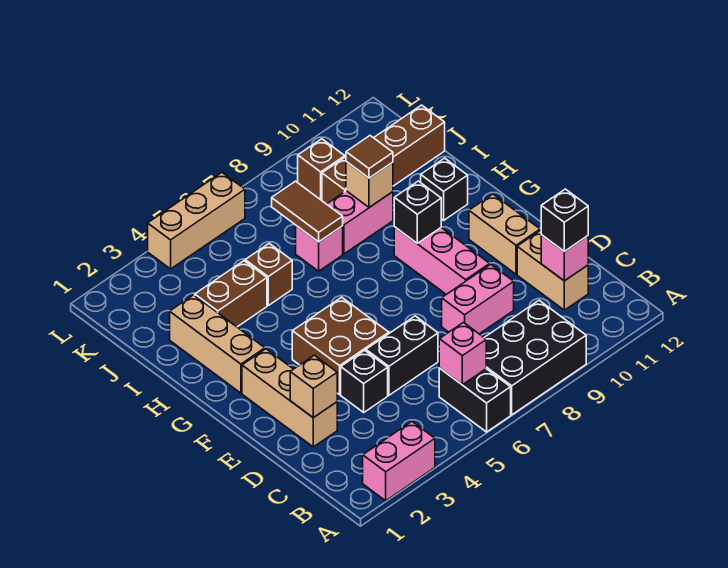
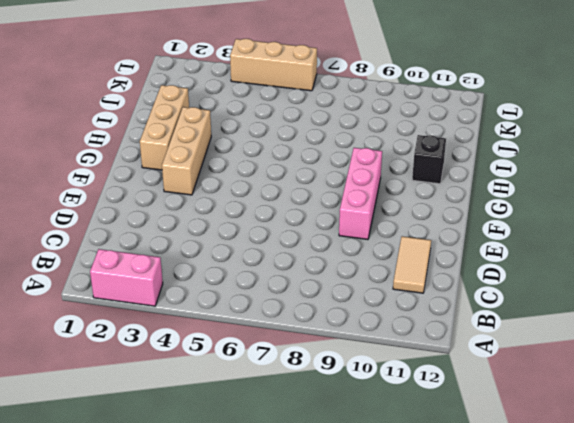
tan tile C11:D11 level 1 -> tan brick C11:D11 level 1
tan brick F3:H3 level 1 -> tan brick D2:F2 level 1
none -> black brick A6:B6 level 1
none -> black brick A7:B9 level 1
none -> black brick D4 level 1

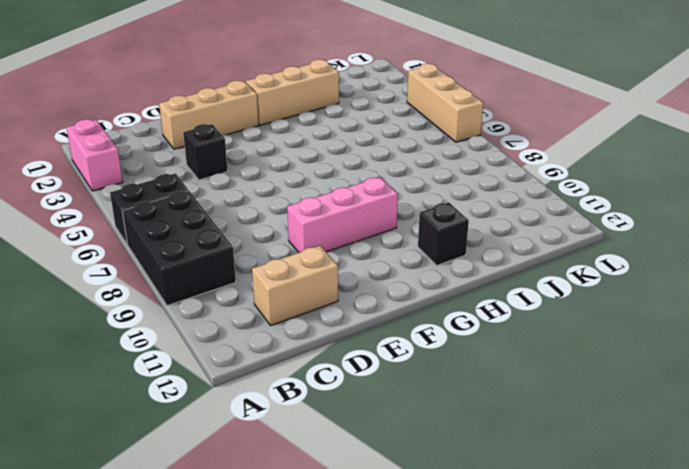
none -> black brick D5:D6 level 1
none -> pink brick D8:D9 level 1
none -> brown brick E4:F5 level 1

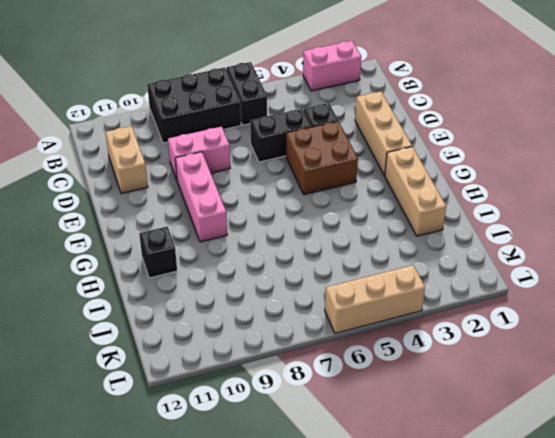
none -> tan brick E11:F11 level 1
none -> brown brick I3:I4 level 1
none -> brown brick I5 level 1

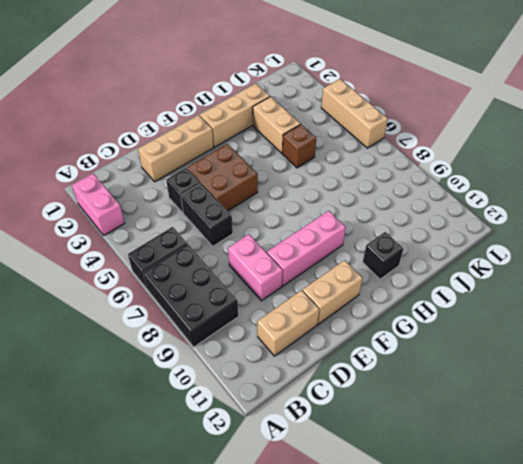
tan brick I3:I4 level 1 -> brown brick I3:I4 level 1
none -> pink brick I7 level 1
none -> pink brick I8:I9 level 1
none -> brown brick J9:J12 level 1

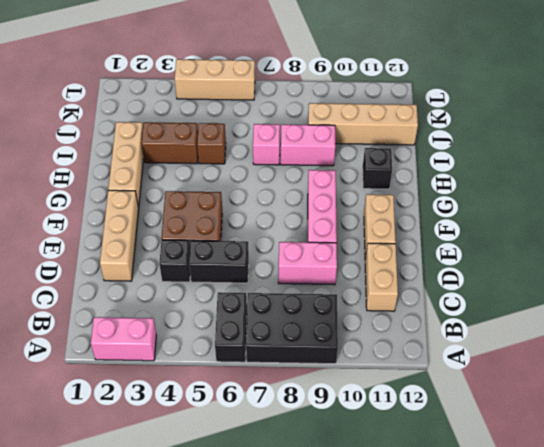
tan brick J9:J12 level 1 -> brown brick J9:J12 level 1
none -> brown brick K9 level 1
none -> pink brick B6 level 2
none -> pink brick C11 level 2

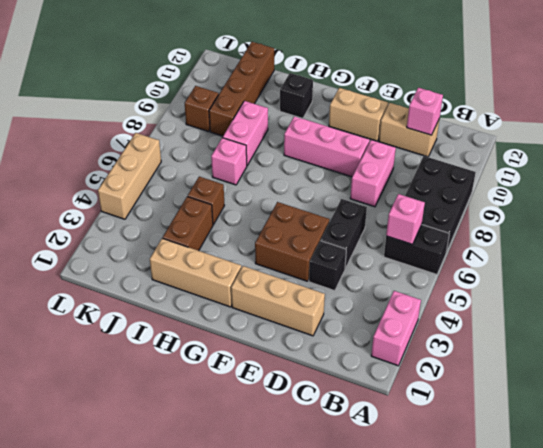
none -> tan brick D2 level 2
none -> black brick G9 level 2
none -> brown tile I7:J7 level 2

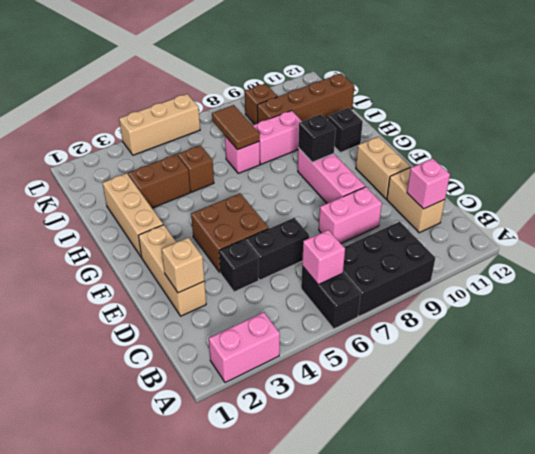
none -> tan brick I9 level 2
none -> black brick C11 level 3
none -> brown tile I9 level 3

